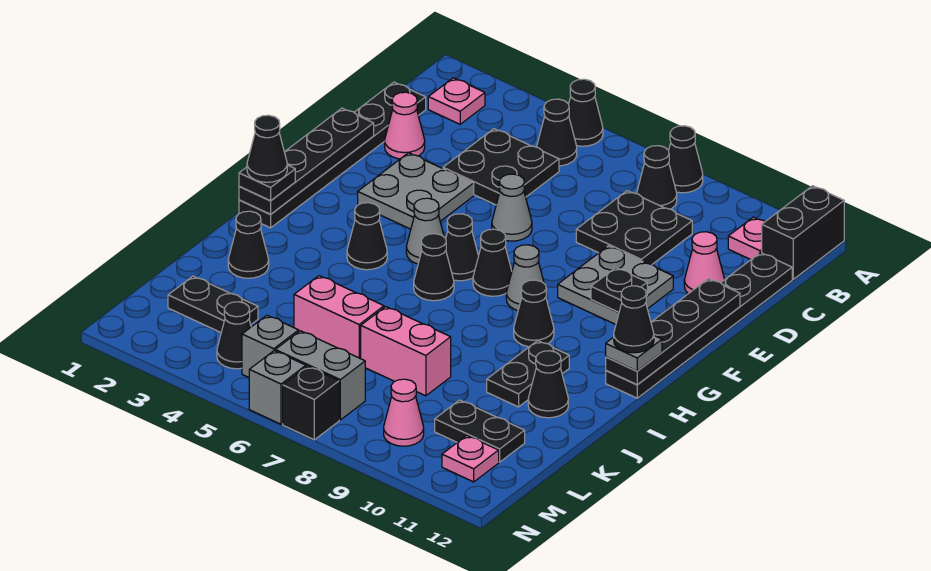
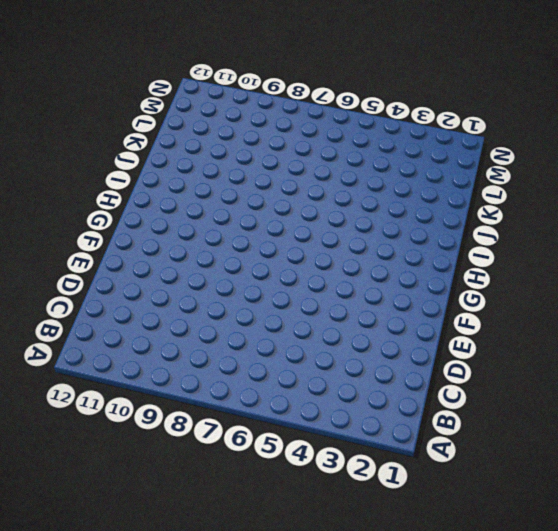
none -> black cone A5 level 1
none -> black cone A8 level 1
none -> black brick A12:B12 level 1
none -> pink plate B2 level 1

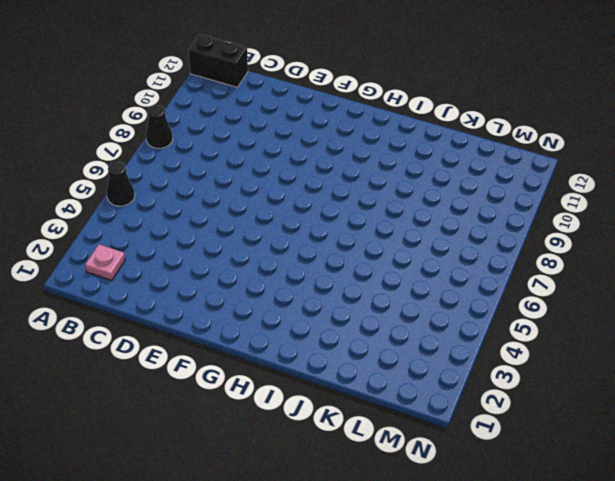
none -> black cone B5 level 1
none -> black cone B8 level 1
none -> pink plate B11 level 1
none -> black plate C1:H1 level 1

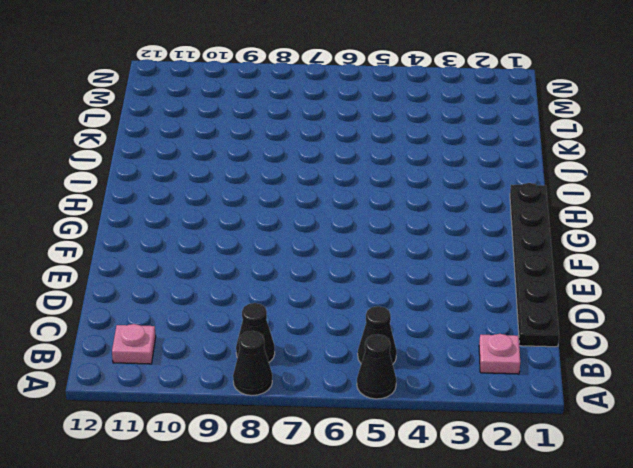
none -> black brick A12:B12 level 1
none -> black plate C4:D5 level 1
none -> black plate C8:D9 level 1
none -> black plate C12:H12 level 1

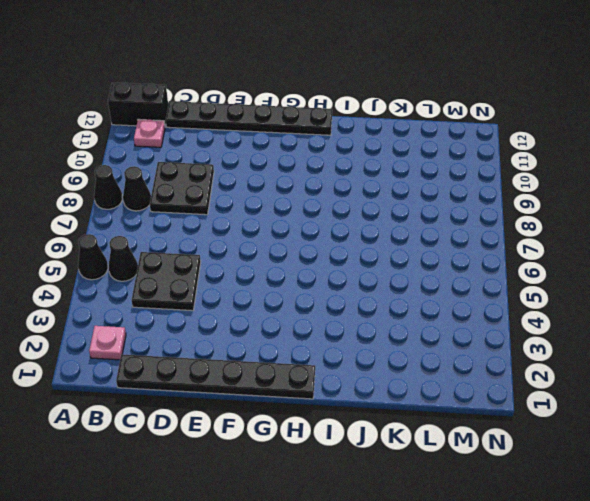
none -> pink cone D2 level 1
none -> pink cone D11 level 1
none -> grey plate E3:F4 level 1
none -> grey cone E6 level 1

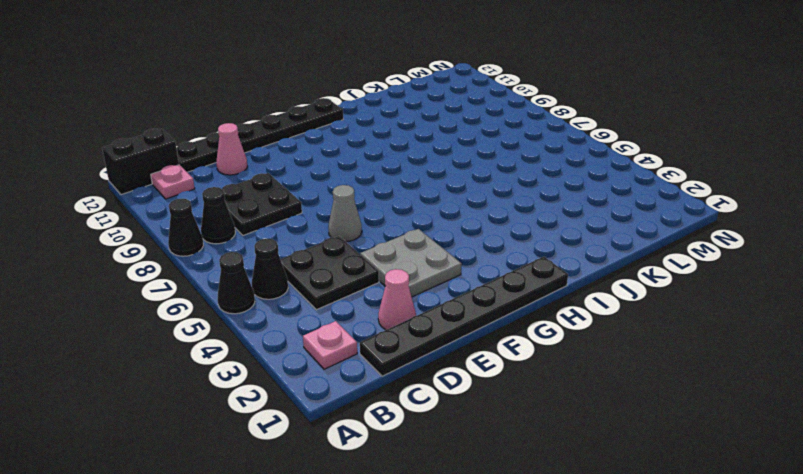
none -> grey plate E9:F10 level 1
none -> grey cone G5 level 1
none -> black cone G6 level 1
none -> black cone G7 level 1

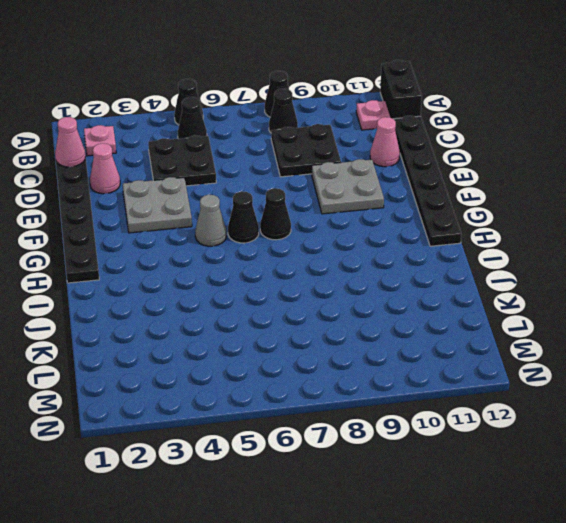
pink cone C1 level 2 -> pink cone M9 level 1
none -> grey cone E6 level 1
none -> grey cone G8 level 1
none -> black cone H4 level 1
none -> black cone H6 level 1

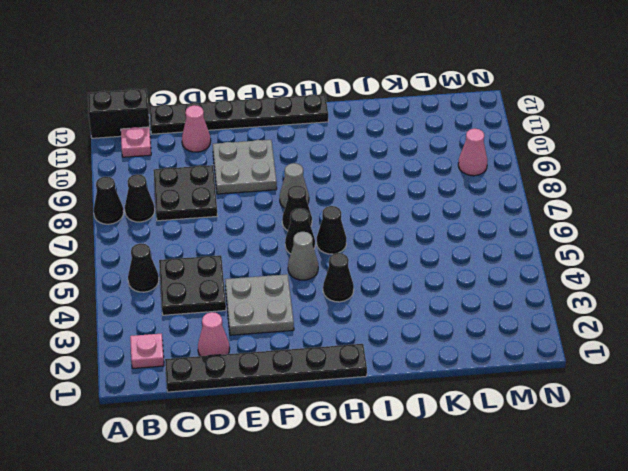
none -> black cone A5 level 1
none -> grey cone E6 level 1
none -> black cone H9 level 1
none -> black plate I10:J10 level 1

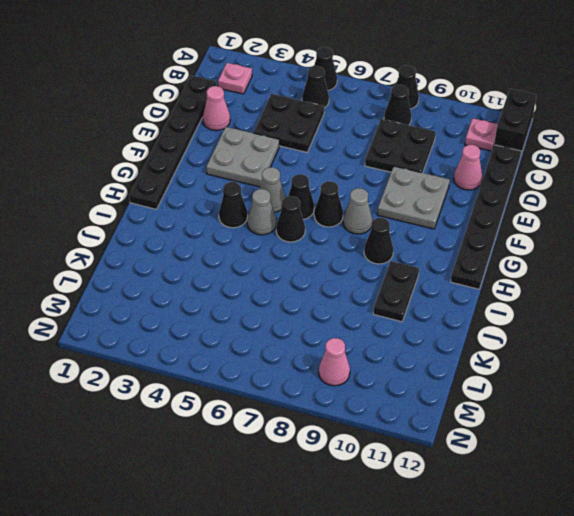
grey cone H5 level 1 -> grey cone E6 level 1
none -> black cone J2 level 1
none -> black cone J11 level 1
none -> pink brick K5:K6 level 1
none -> pink brick K7:K8 level 1

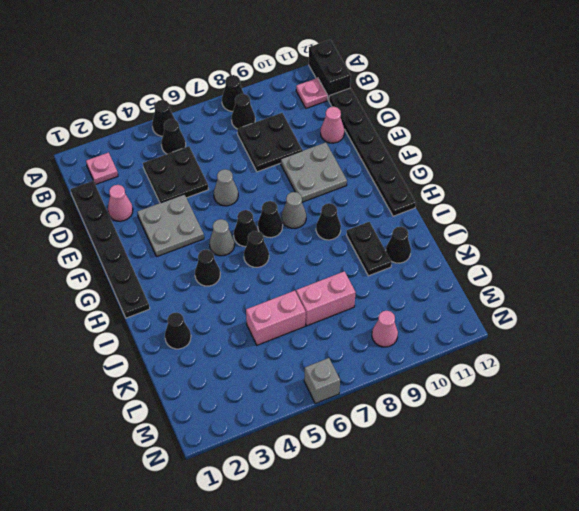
none -> black plate L2:L3 level 1
none -> black plate L10:L11 level 1
none -> black cone M4 level 1
none -> grey brick M5 level 1

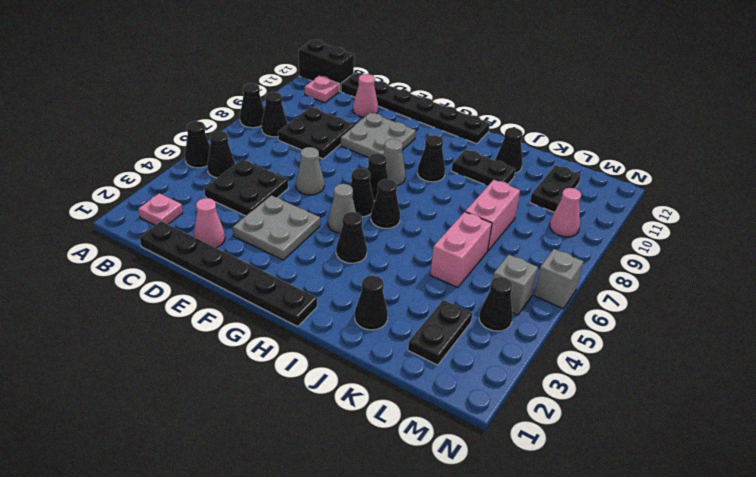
none -> grey brick M6:M7 level 1
none -> pink plate M11 level 1
none -> black brick N7 level 1
none -> black plate E1:H1 level 2

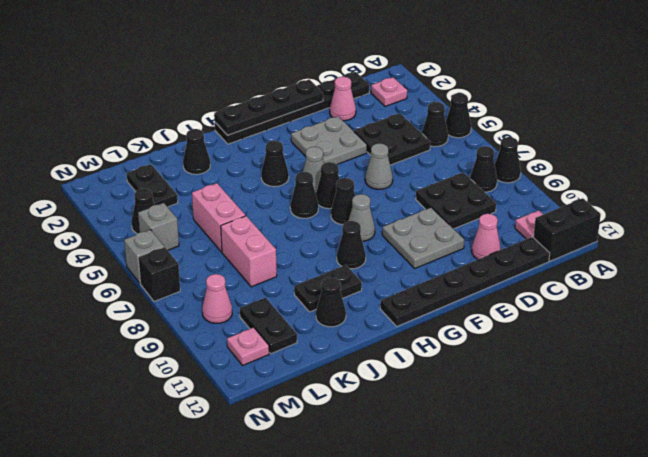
none -> grey brick M6:M7 level 1
none -> black plate E12:H12 level 2
none -> black plate F10 level 2
none -> black plate H1 level 3

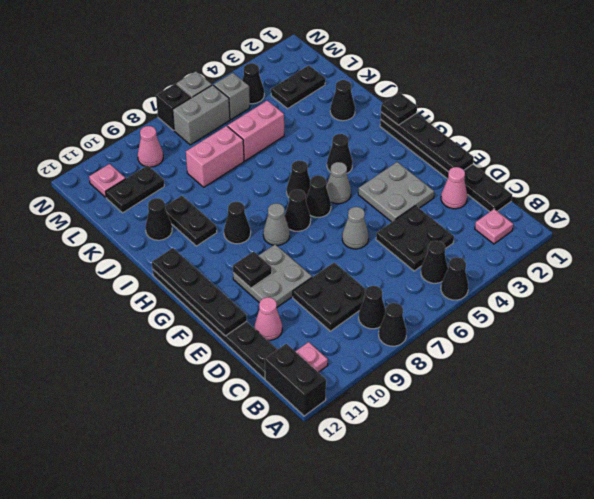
none -> grey plate H12 level 3
none -> black cone H1 level 4
none -> black cone H12 level 4

